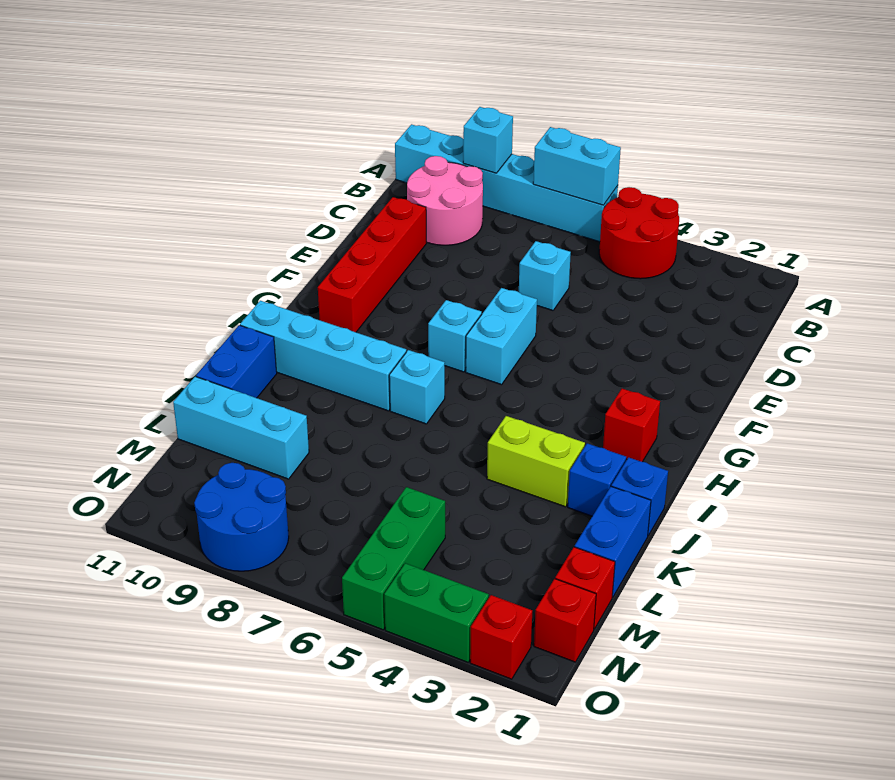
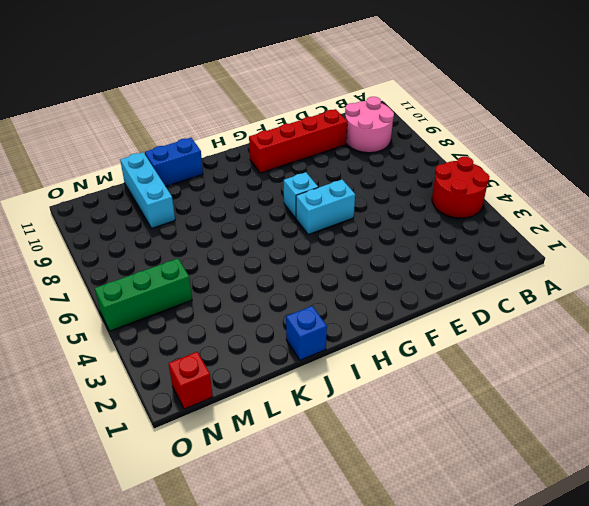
none -> cyan brick A6:A11 level 1
none -> cyan brick D6 level 1
none -> red brick H2 level 1

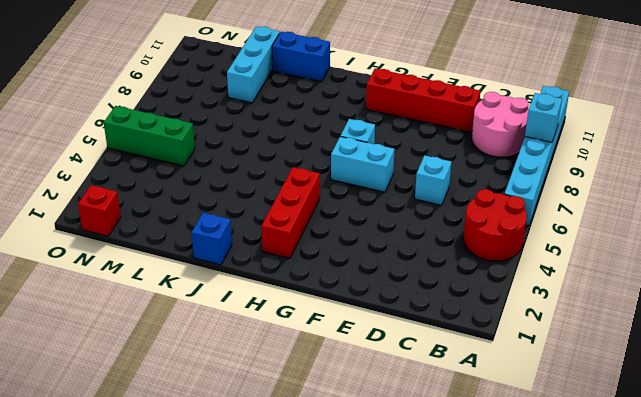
red brick H2:H4 level 1 -> red brick H2 level 1
none -> cyan brick I7 level 1
none -> cyan brick I8:I11 level 1
none -> blue brick J2 level 1

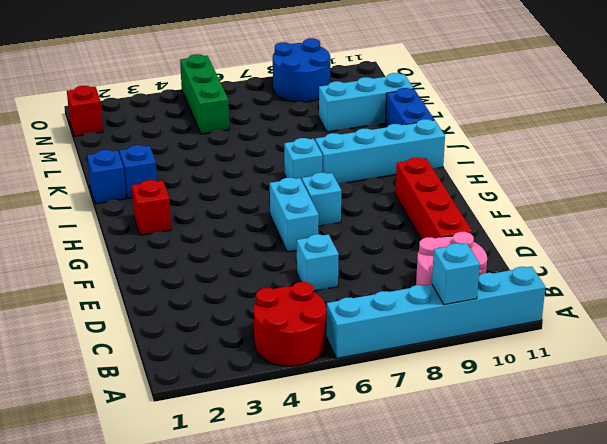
none -> lime brick J3:J4 level 1
none -> blue brick K1:L1 level 1
none -> red brick M1 level 1

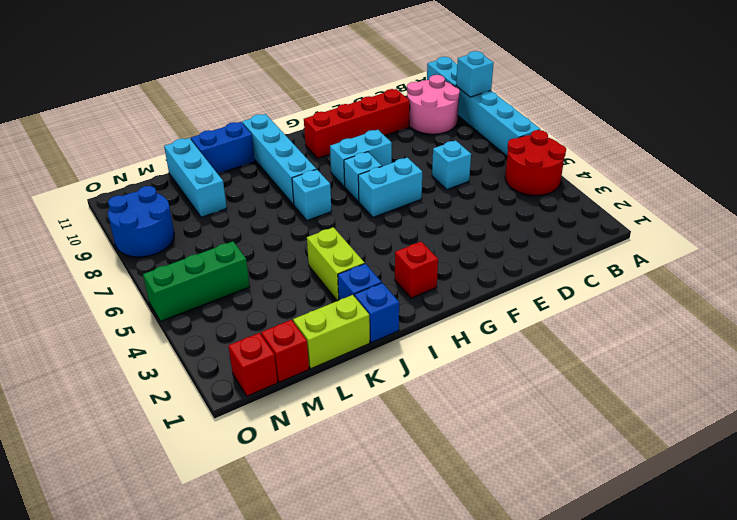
cyan brick F8:G8 level 1 -> cyan brick A6:A7 level 2
lime brick K1:L1 level 1 -> blue brick K1:L1 level 1
none -> red brick O2 level 1
none -> green brick O3:O4 level 1

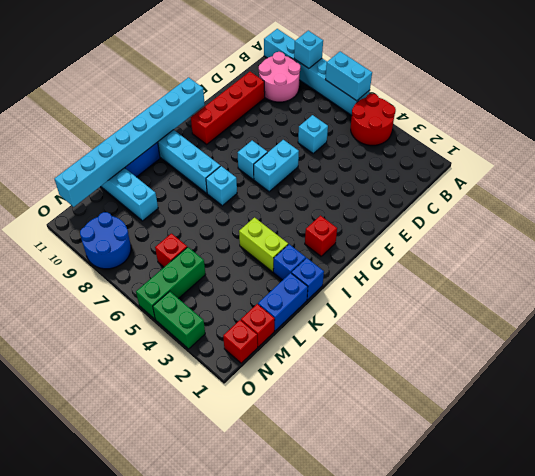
cyan brick G11:N11 level 2 -> none
red brick M6 level 1 -> red brick O2 level 1

